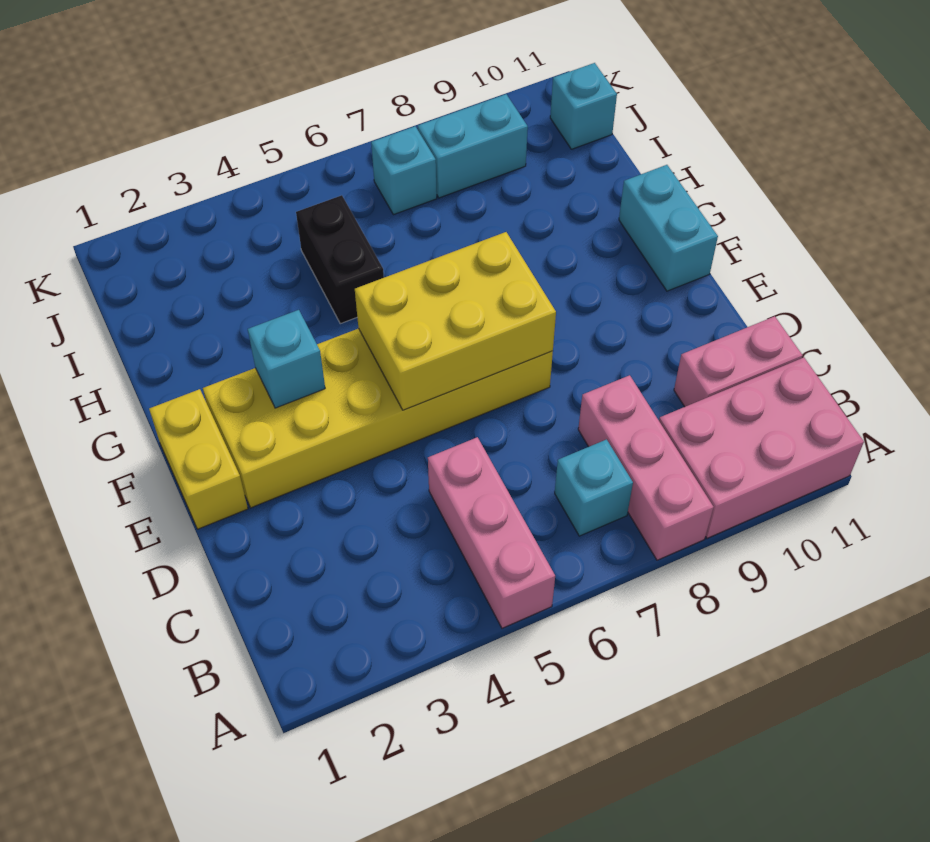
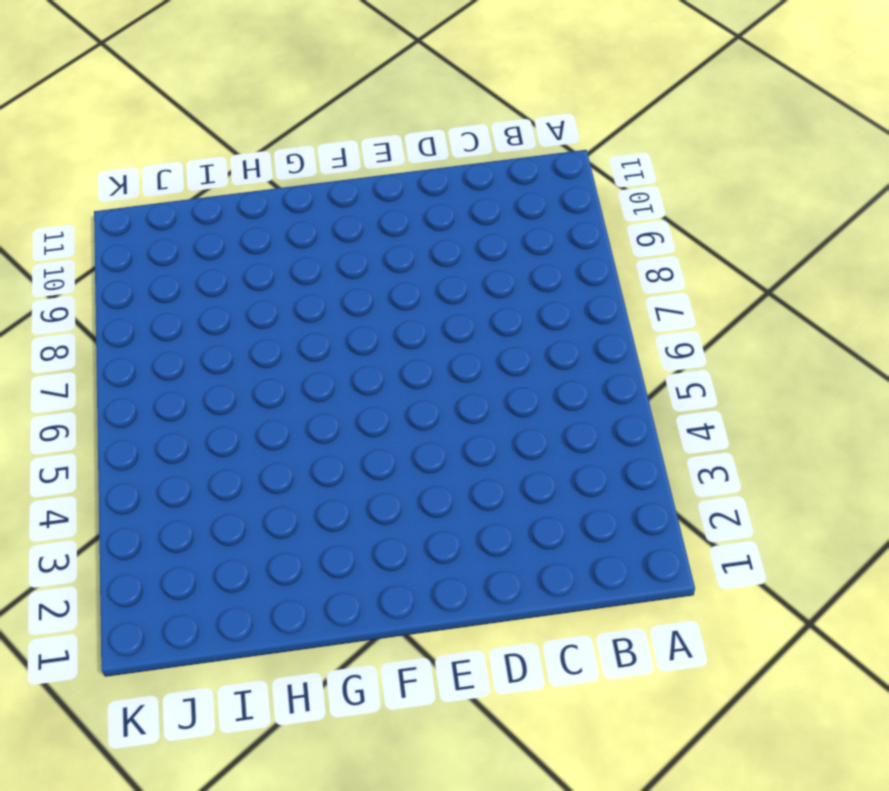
none -> pink brick A5:C5 level 1
none -> pink brick A8:C8 level 1
none -> pink brick A9:B11 level 1

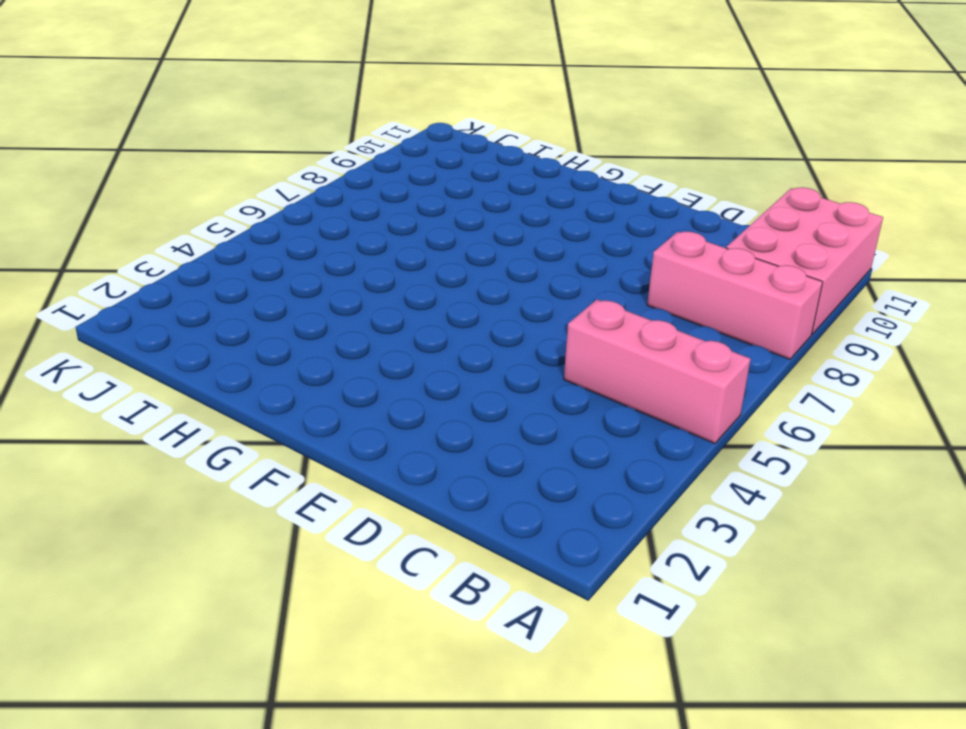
none -> cyan brick B7 level 1
none -> pink brick C10:C11 level 1
none -> yellow brick E1:F1 level 1

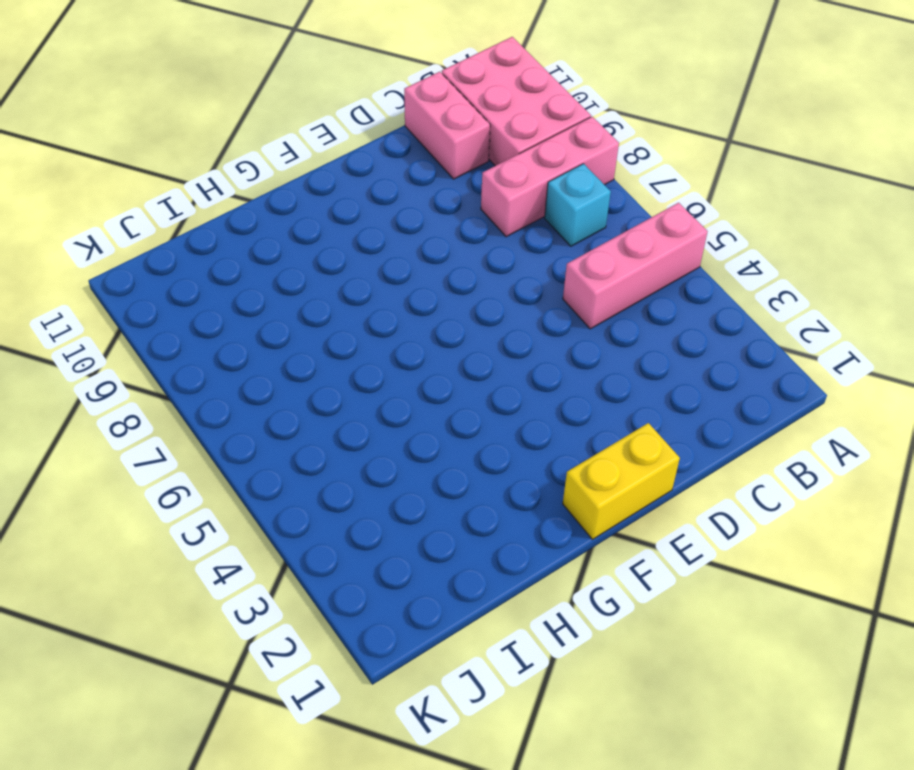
none -> yellow brick E2:F7 level 1
none -> cyan brick F11:G11 level 1
none -> black brick H5:I5 level 1

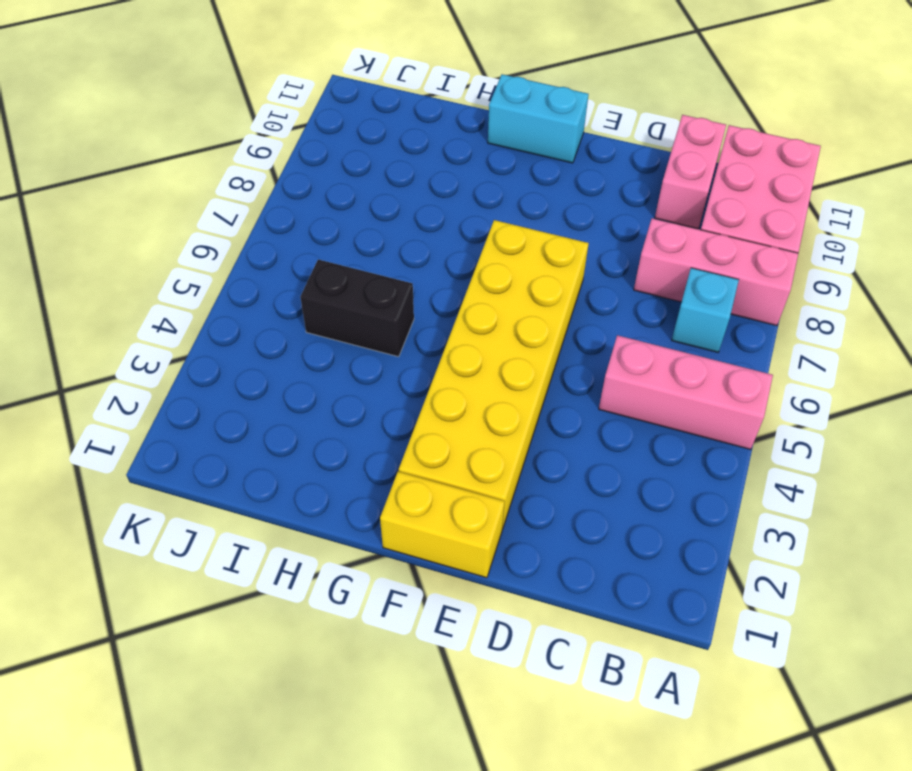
none -> cyan brick J7 level 1
none -> cyan brick J8:J9 level 1
none -> cyan brick J11 level 1

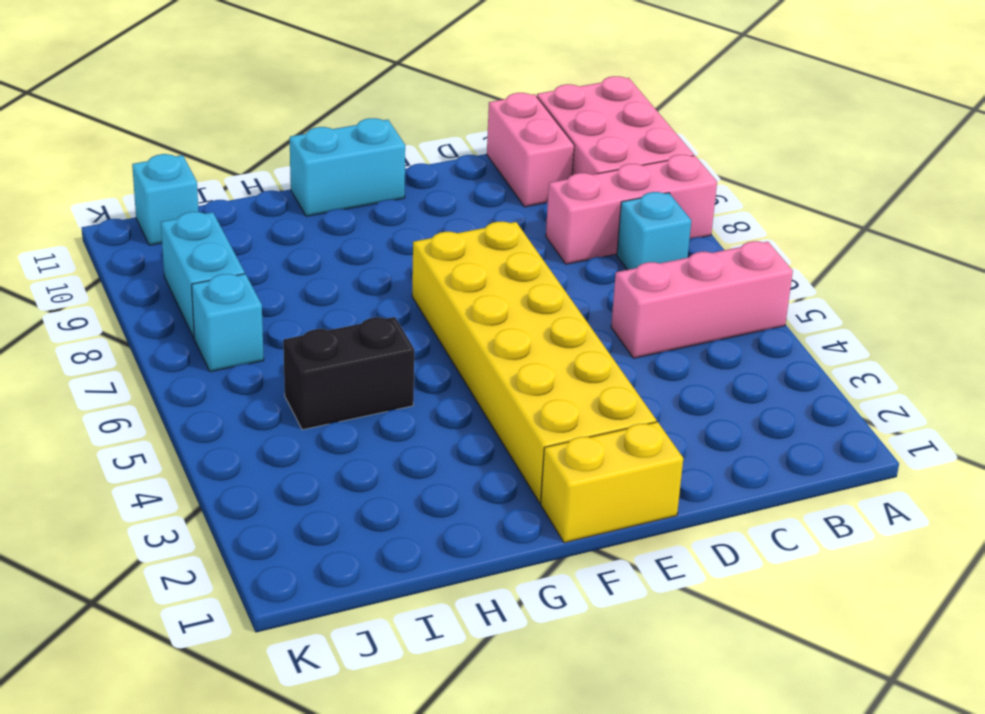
none -> yellow brick E5:F7 level 2
none -> cyan brick F3 level 2

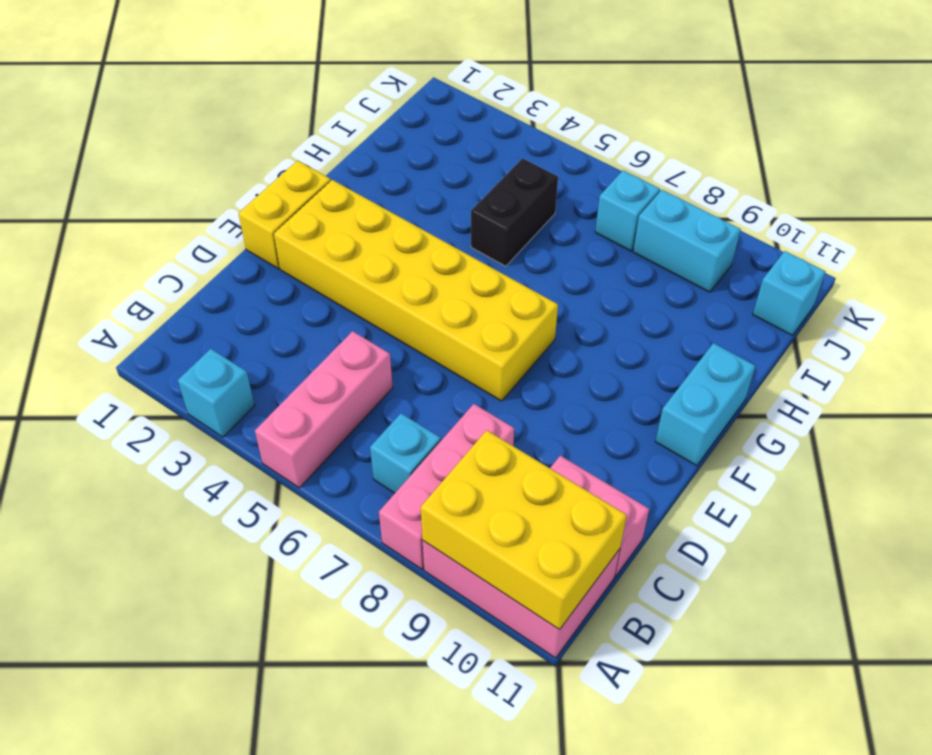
cyan brick A3 level 1 -> cyan brick F3 level 2
yellow brick A9:B11 level 2 -> yellow brick E5:F7 level 2

